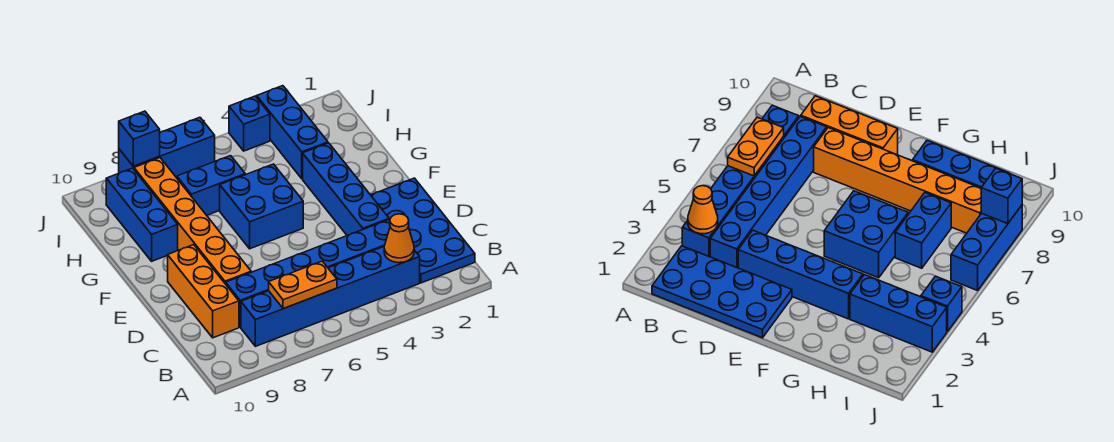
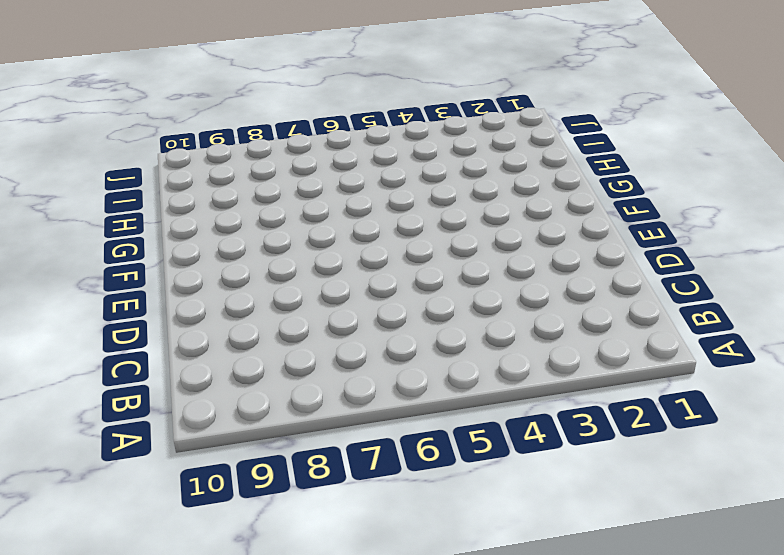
none -> blue plate B1:E2 level 1
none -> blue brick B3:B8 level 1
none -> blue brick C3:C8 level 1

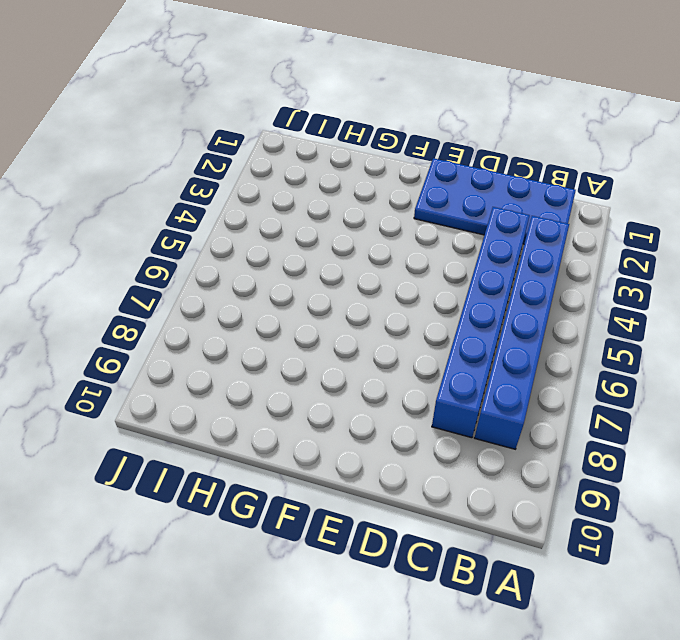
none -> orange brick C9:E9 level 1
none -> blue brick D3:G3 level 1
none -> orange brick D8:I8 level 1

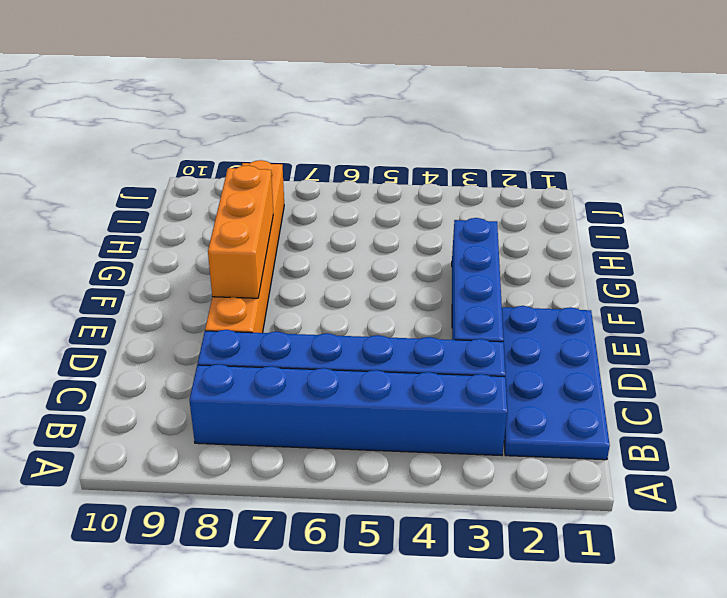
orange brick E8:G8 level 2 -> orange brick C9:E9 level 1
none -> blue brick F5:G6 level 1
none -> blue brick G9:I9 level 1
none -> blue brick H3:J3 level 1

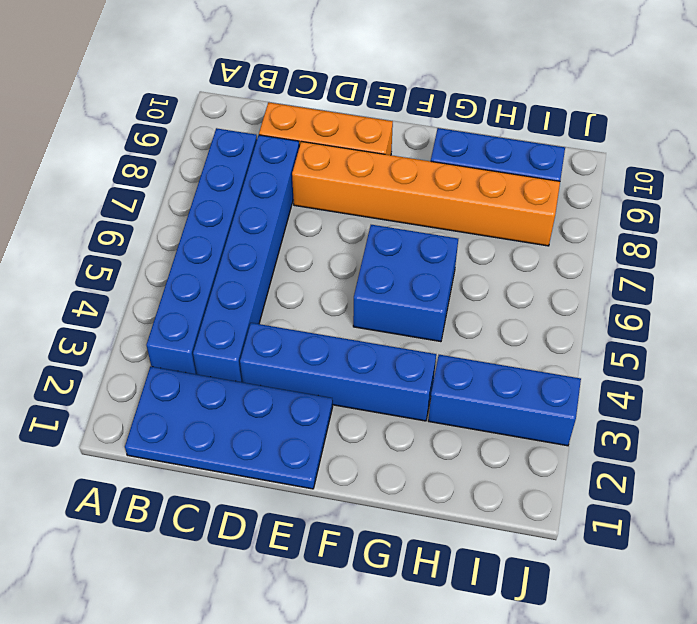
none -> blue brick H6:H7 level 1
none -> blue brick J4 level 1
none -> blue brick J6:J8 level 1

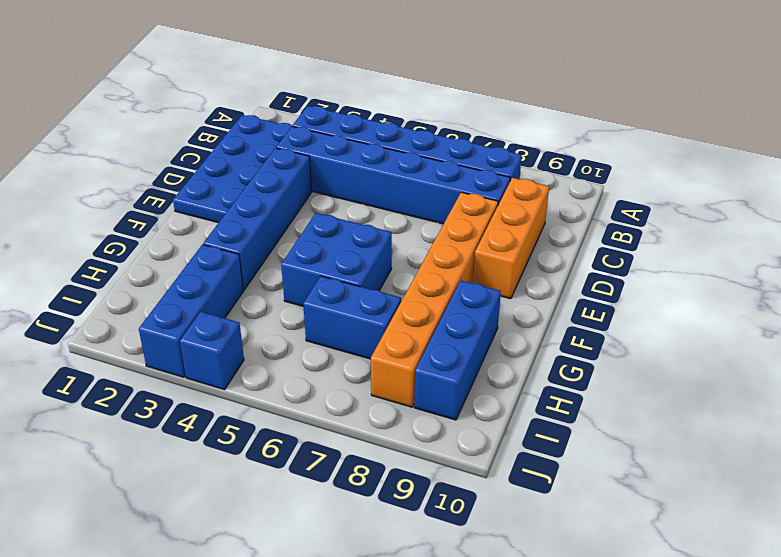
none -> blue brick J6:J8 level 1
none -> orange cone B3 level 2
none -> orange plate B6:B7 level 2

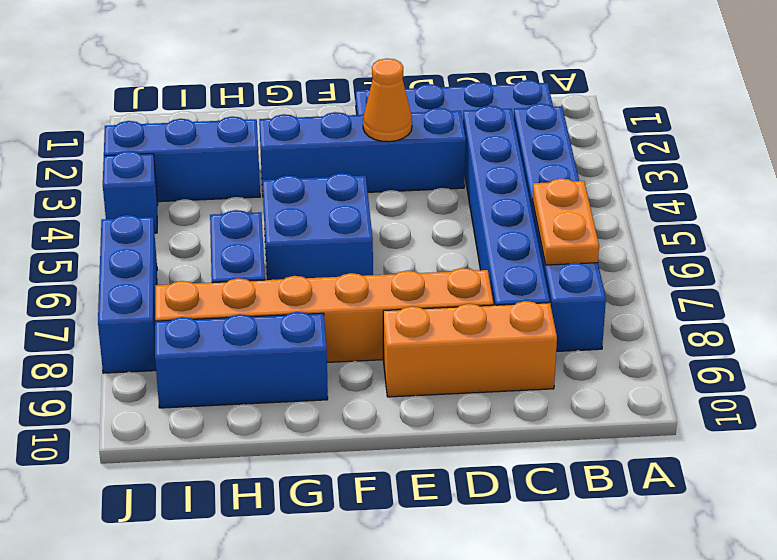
orange cone E3 level 2 -> orange cone B3 level 2
none -> blue brick J8 level 2

